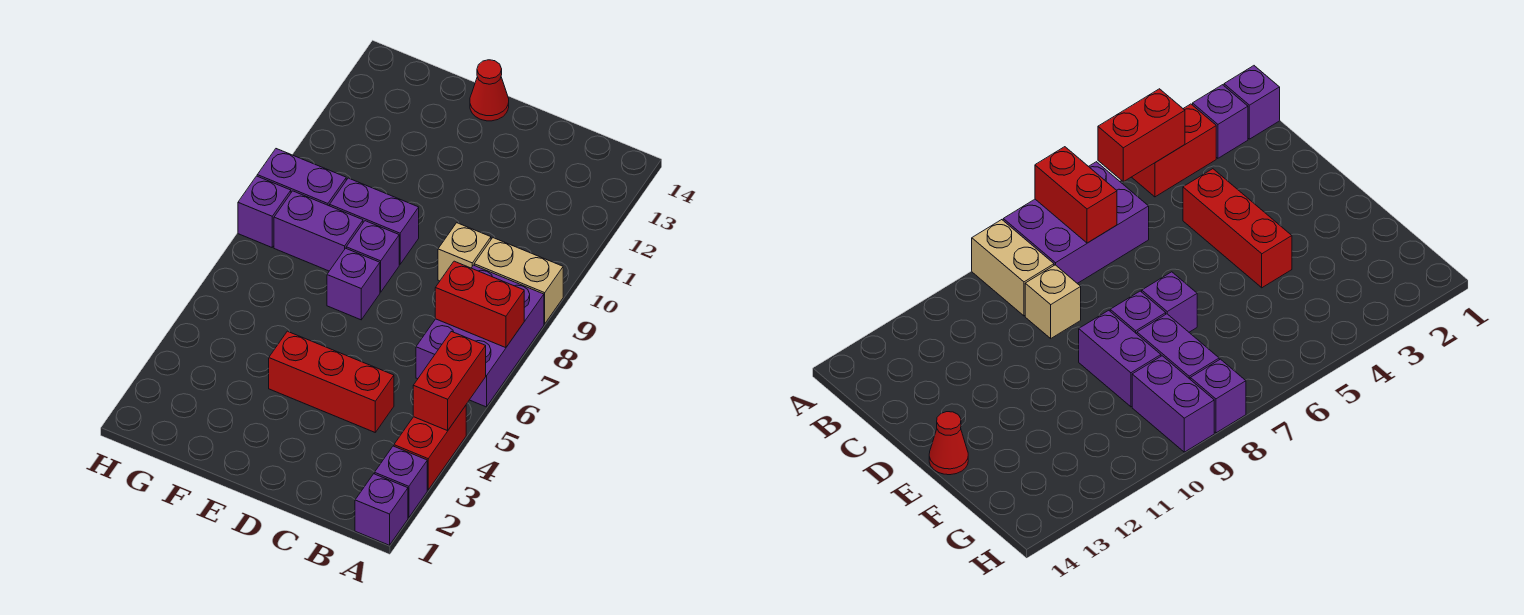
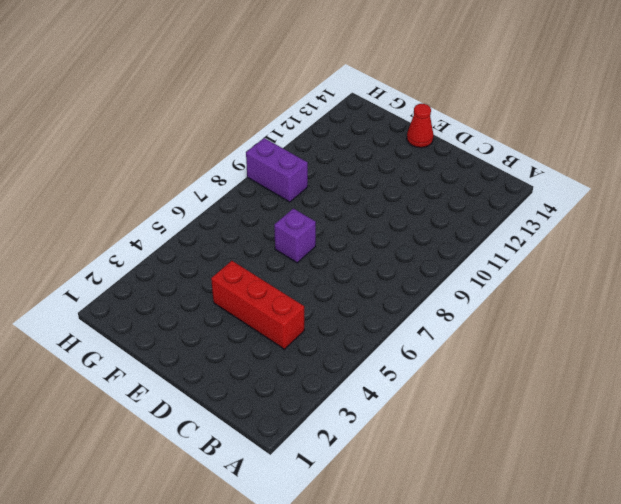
none -> purple brick A1 level 1
none -> purple brick A2 level 1
none -> red brick A3:A4 level 1

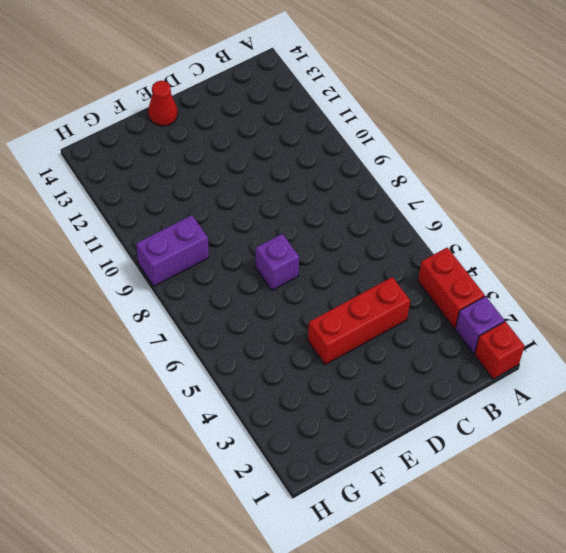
red brick A1 level 1 -> purple brick A1 level 1
none -> purple brick A6:B8 level 1
none -> tan brick A9:B9 level 1
none -> tan brick C9 level 1

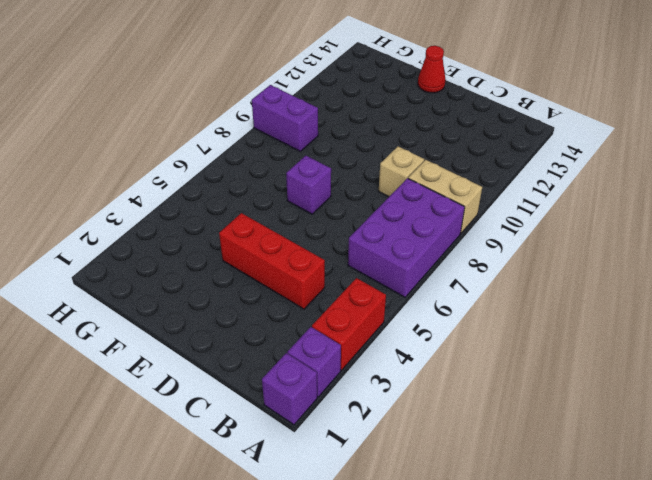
none -> purple brick E8 level 1
none -> purple brick E9:F9 level 1
none -> purple brick F8:G8 level 1

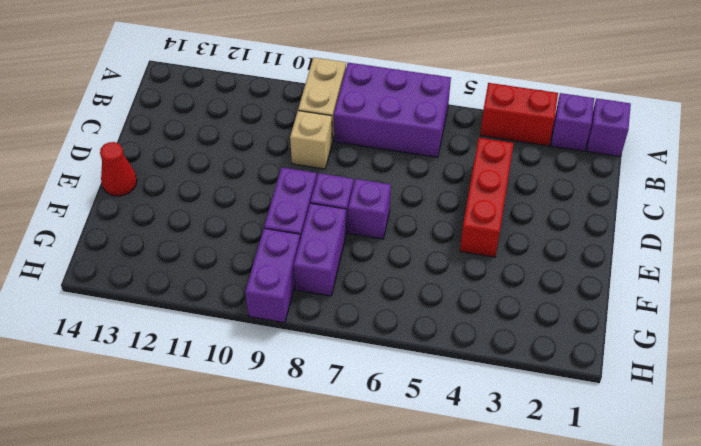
none -> purple brick H8 level 1
none -> red brick A4:A5 level 2
none -> red brick A7:B7 level 2

